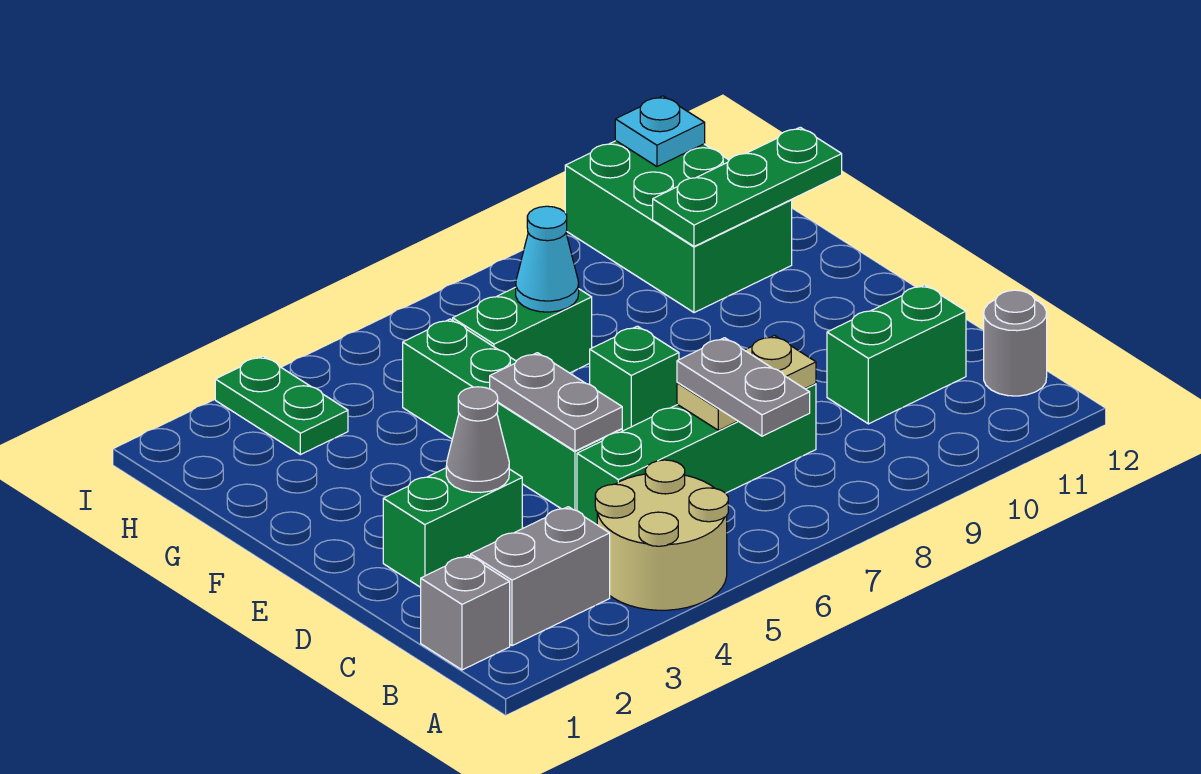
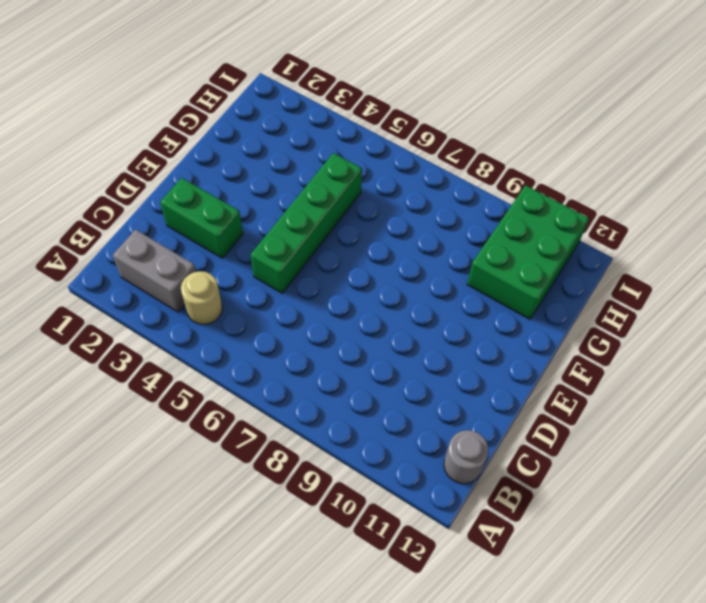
tan round brick B4 level 1 -> tan round brick A4:B5 level 1
none -> grey brick B1 level 1
none -> green brick C5:C8 level 1
none -> green brick C10:C11 level 1

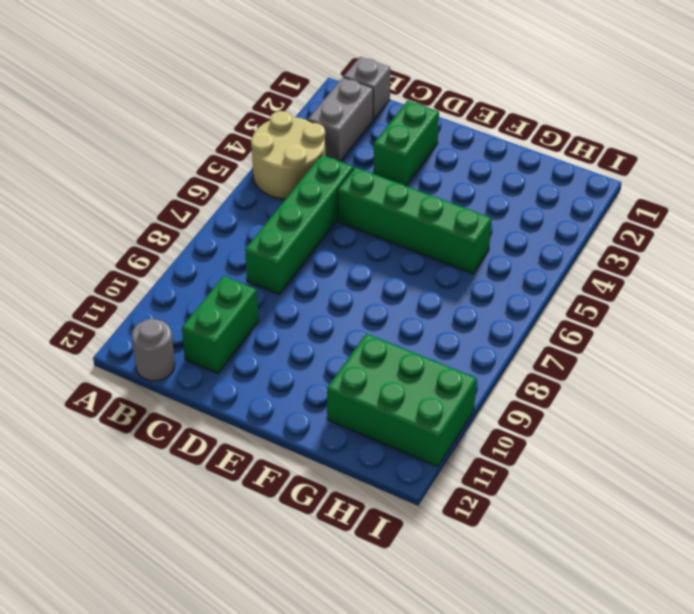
none -> green brick E7 level 1
none -> green brick G6:G7 level 1
none -> green plate H3:I3 level 1

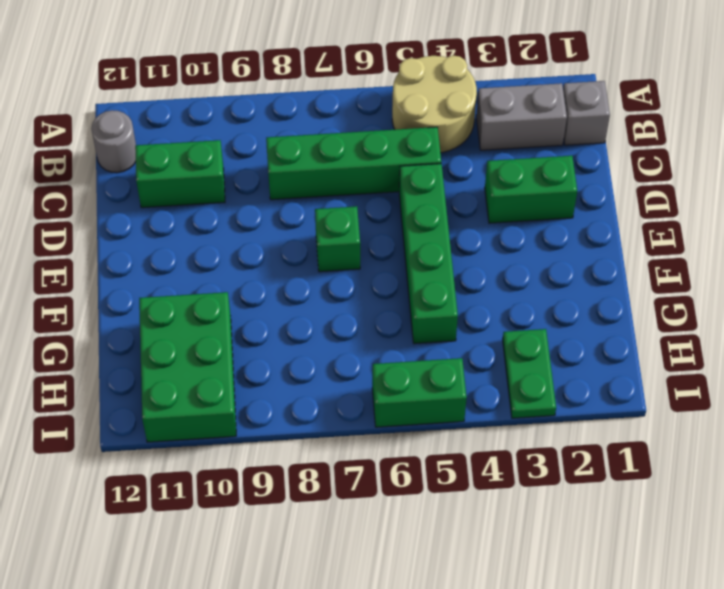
green brick I5:I6 level 1 -> green brick G6:G7 level 1
none -> tan plate C7:C8 level 2
none -> grey cone D3 level 2
none -> grey plate D5:E5 level 2

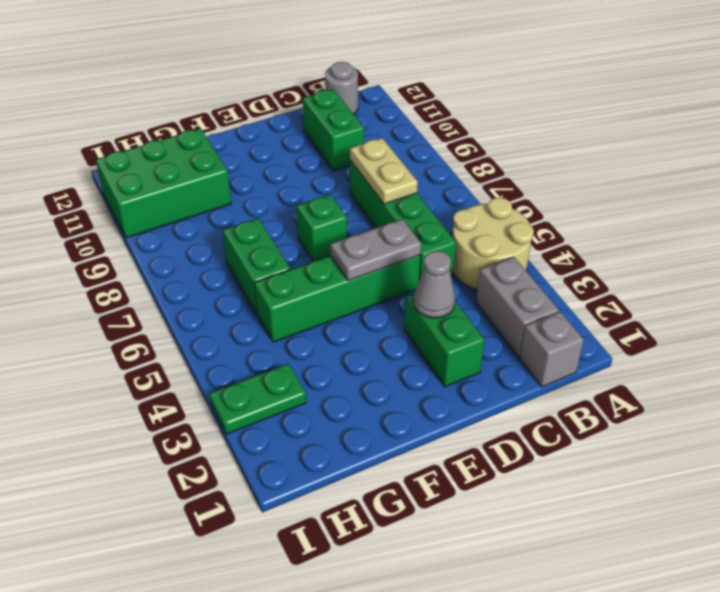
none -> cyan cone G7 level 2
none -> green plate G10:G12 level 2
none -> cyan plate I11 level 2

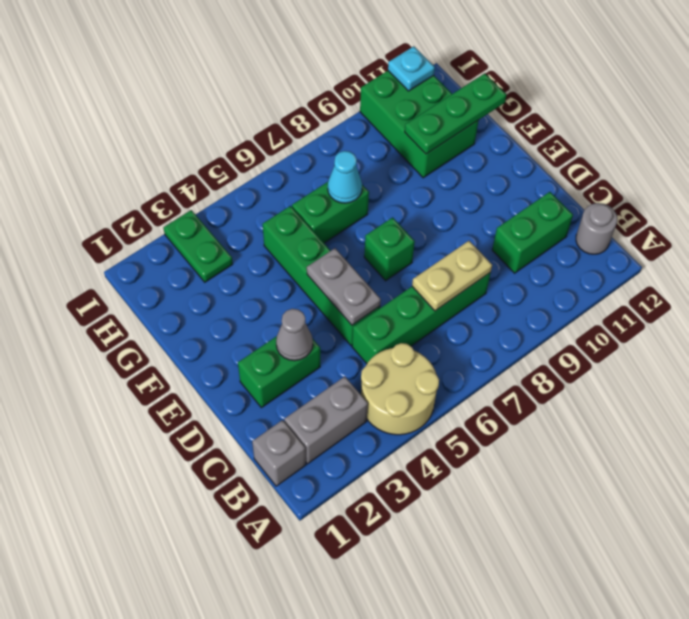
none -> grey plate B7:C7 level 3

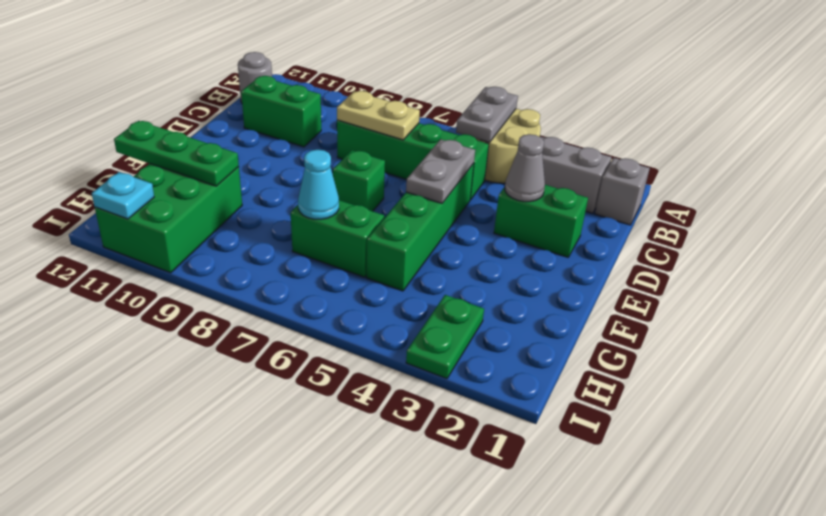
grey plate A5:B5 level 2 -> grey plate B7:C7 level 3

